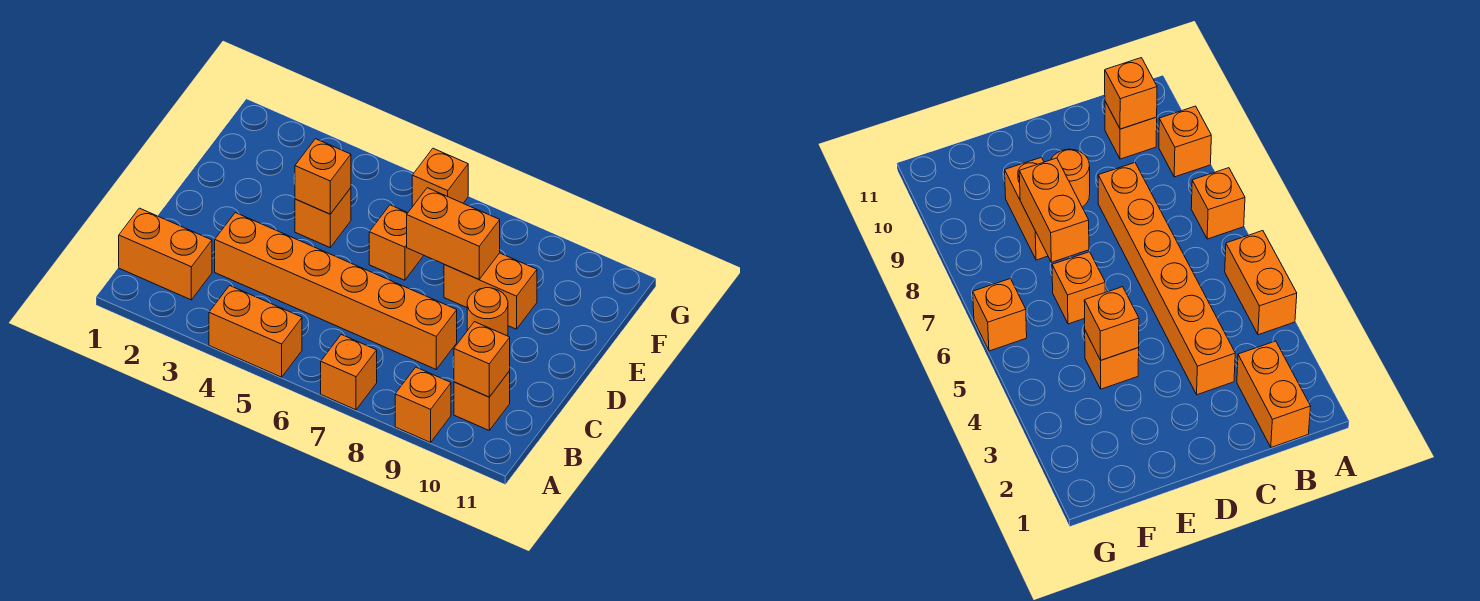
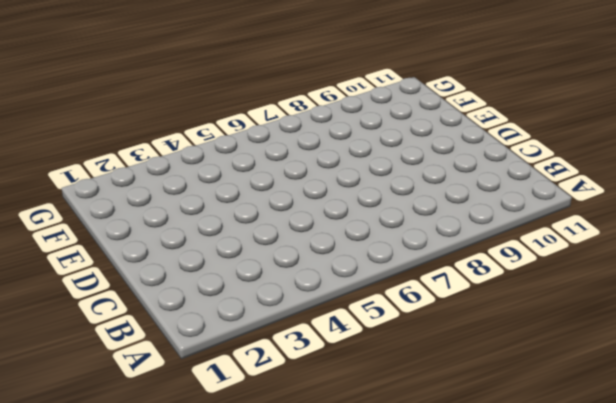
none -> orange brick A4:A5 level 1
none -> orange brick A7 level 1
none -> orange brick A9 level 1

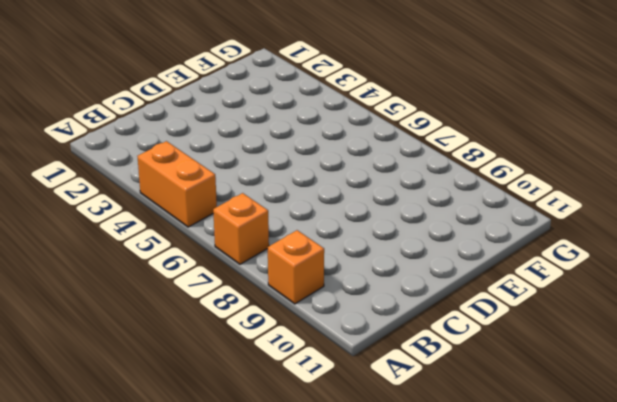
none -> orange brick B1:B2 level 1
none -> orange brick B10 level 1
none -> orange brick C3:C8 level 1

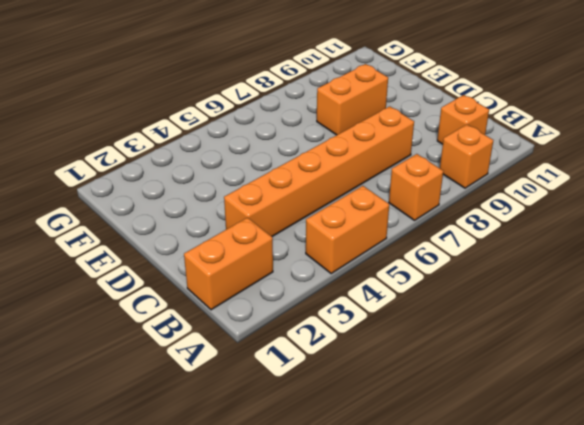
none -> orange round brick D9 level 1
none -> orange brick E4 level 1
none -> orange brick E6 level 1

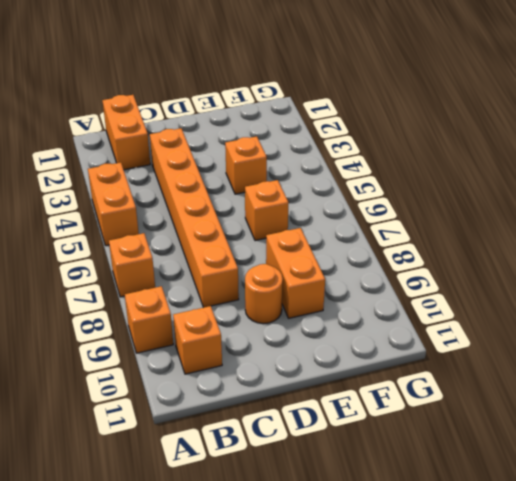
none -> orange brick G6 level 1
none -> orange brick B10 level 2
none -> orange brick E4 level 2

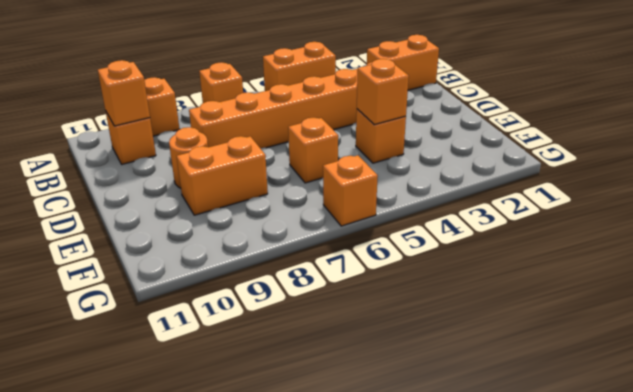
none -> orange brick E7:E8 level 2

